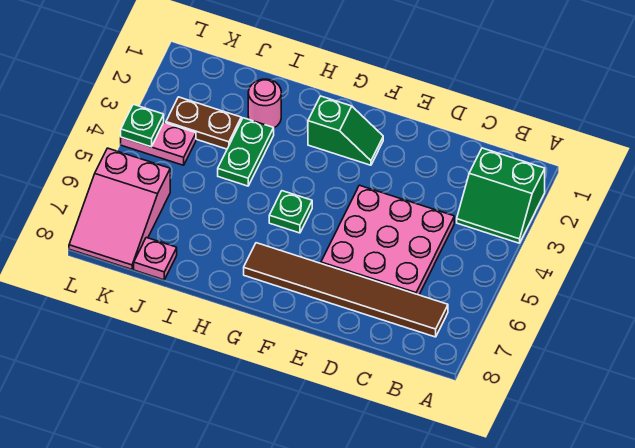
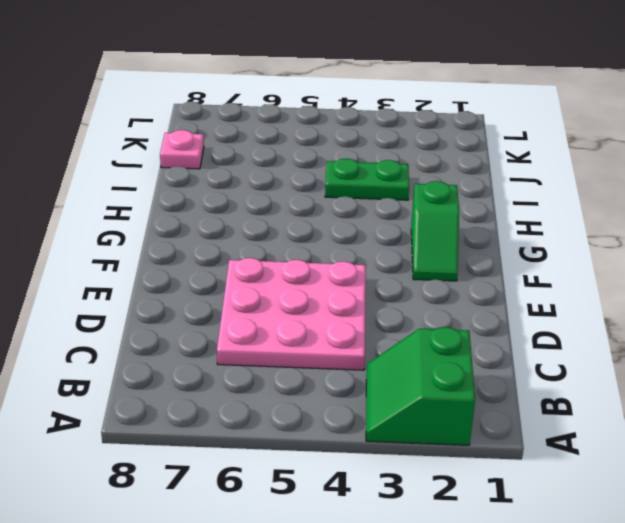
none -> brown tile B7:G7 level 1
none -> green plate G5 level 1
none -> pink round brick I2 level 1

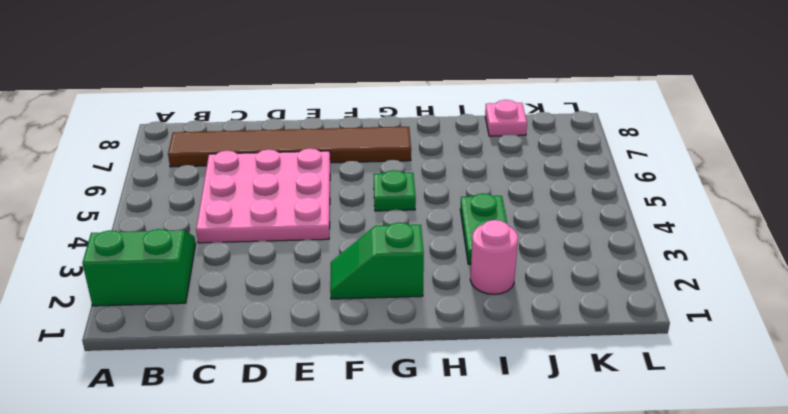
none -> brown plate J3:K3 level 1
none -> pink plate K4:L4 level 1
none -> pink slope K6:L8 level 1 top 6

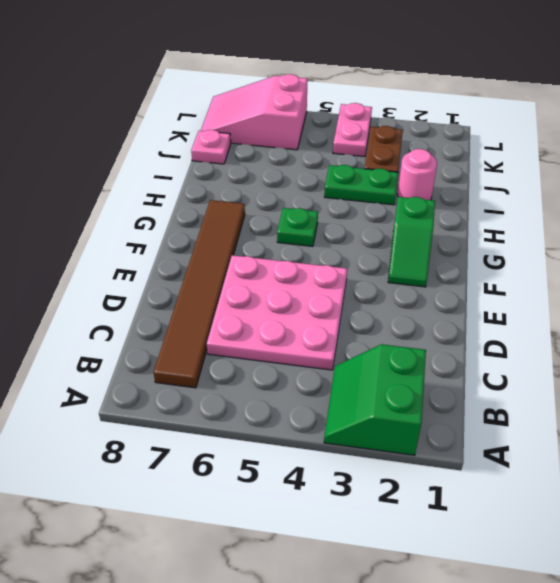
none -> green plate L4 level 2

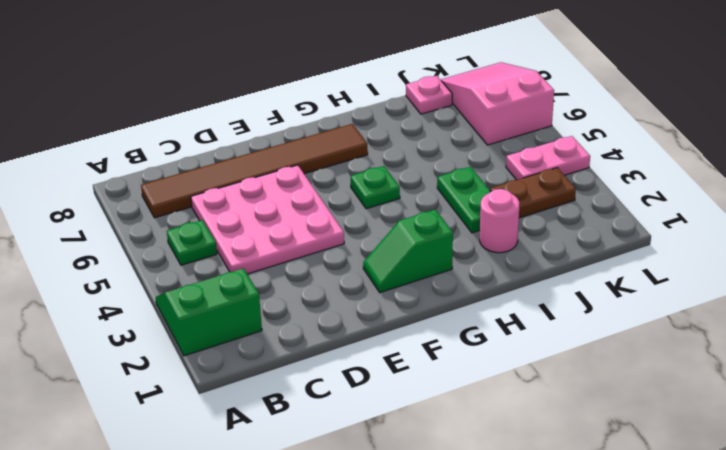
green plate B5 level 1 -> green plate L4 level 2

